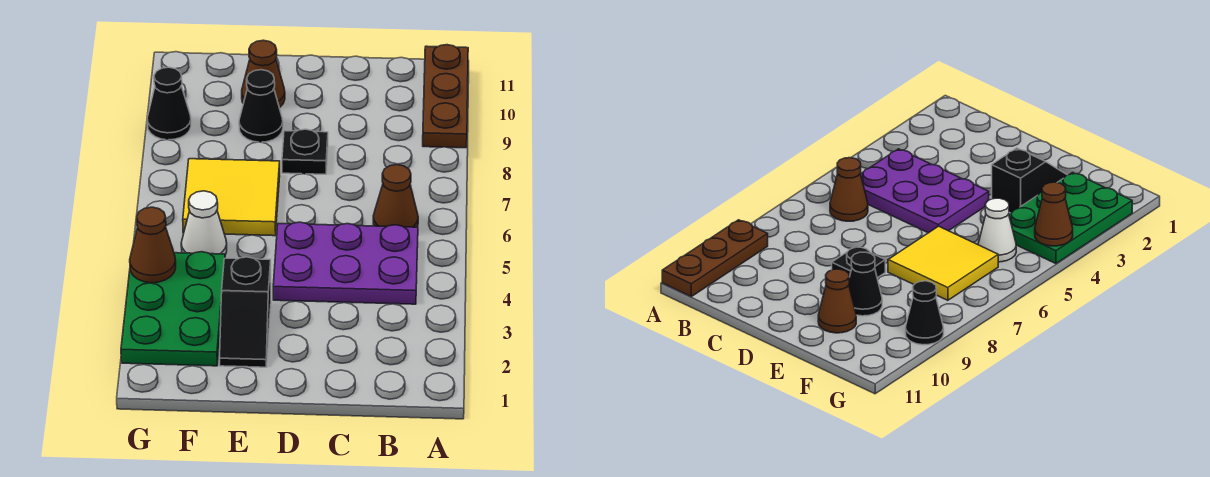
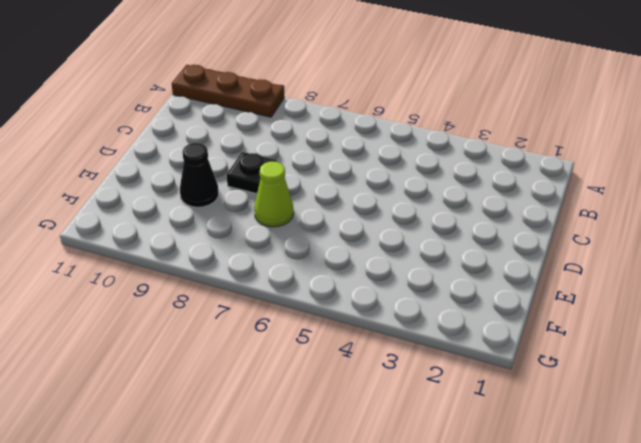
lime cone E7 level 1 -> yellow tile E6:F7 level 1
none -> purple plate B4:D5 level 1
none -> brown cone B6 level 1
none -> black slope E2:E3 level 1 top 3

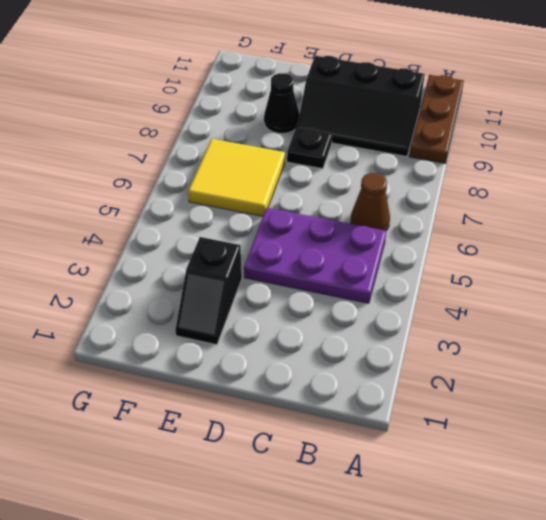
black slope B9:D10 level 1 top 10 -> none
none -> brown cone E10 level 1
none -> green plate F2:G4 level 1
none -> white cone F5 level 1

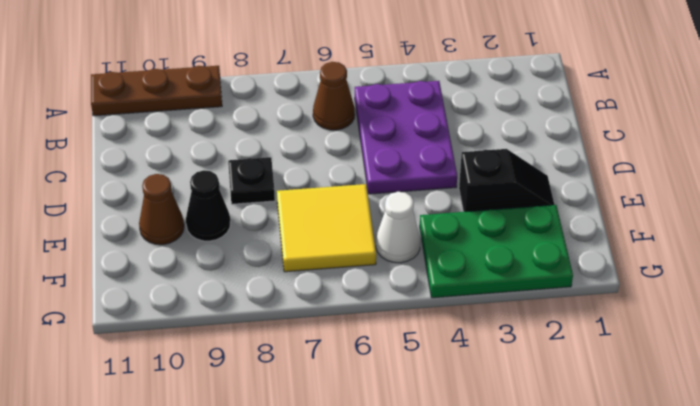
none -> black cone G9 level 1
none -> brown cone G4 level 2

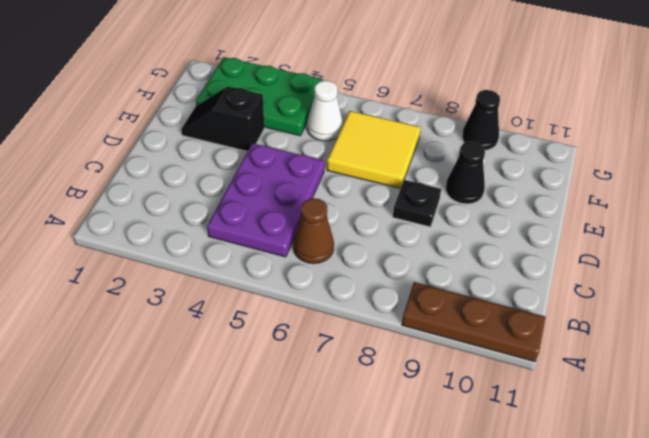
none -> brown cone E10 level 1
none -> brown cone G4 level 2

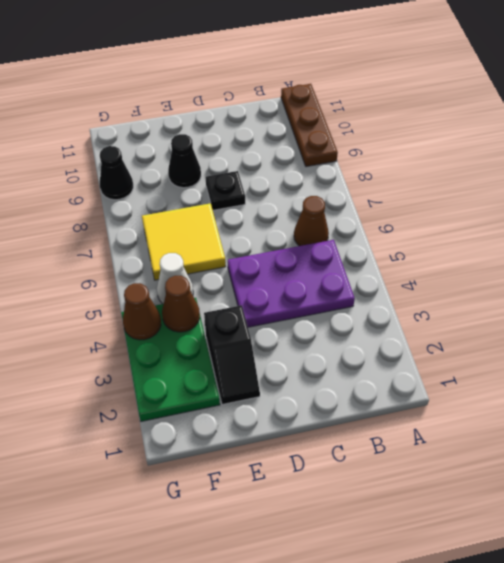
brown cone F4 level 2 -> brown cone E10 level 1

